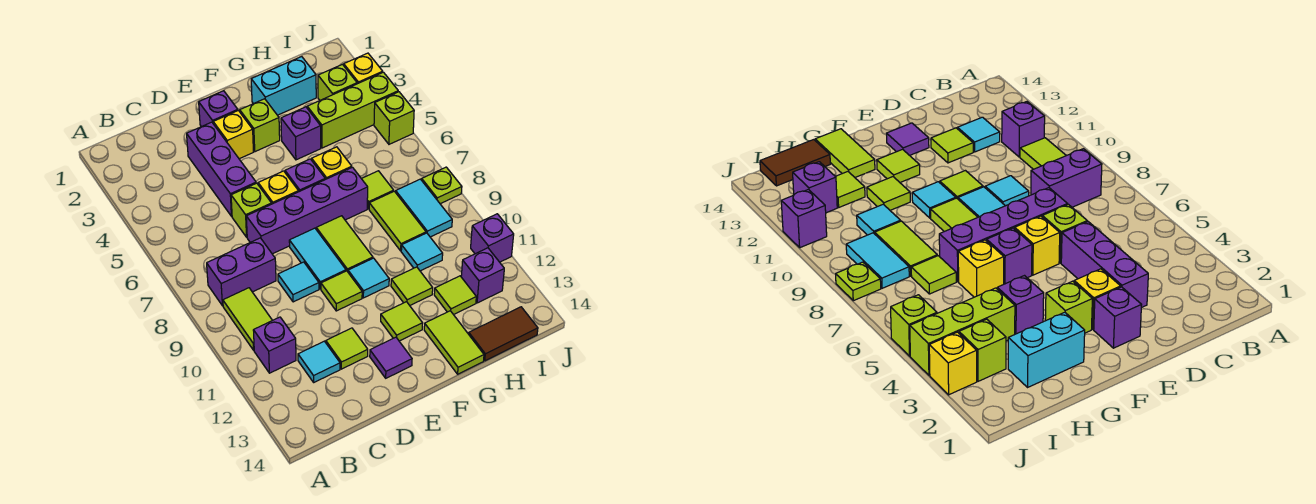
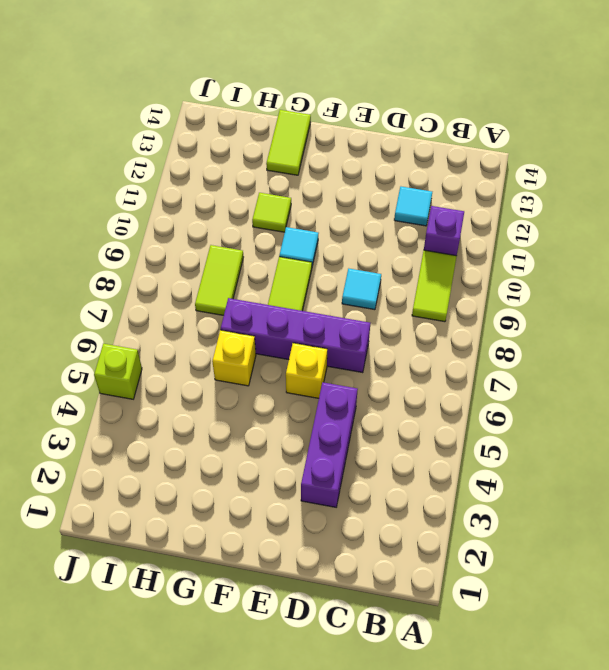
none -> purple brick B8:C8 level 1
none -> lime brick D6 level 1
none -> lime tile D12 level 1
none -> purple brick E2 level 1

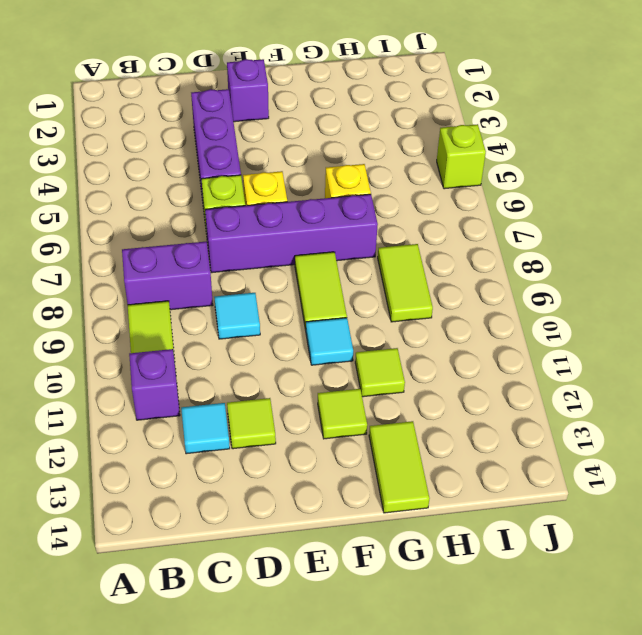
none -> yellow brick E3 level 1
none -> cyan tile E8:E9 level 1
none -> lime tile E10 level 1
none -> purple tile E13 level 1

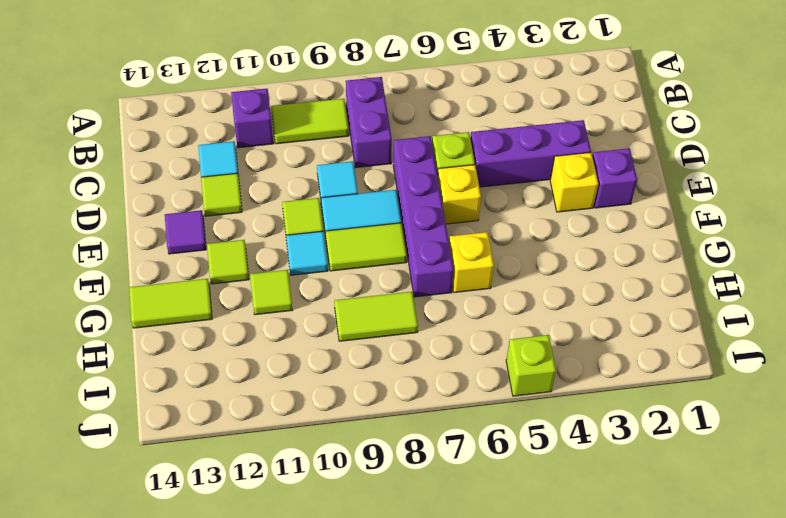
none -> lime brick F3 level 1
none -> purple brick F6 level 1
none -> cyan brick G2:H2 level 1
none -> purple brick G4 level 1

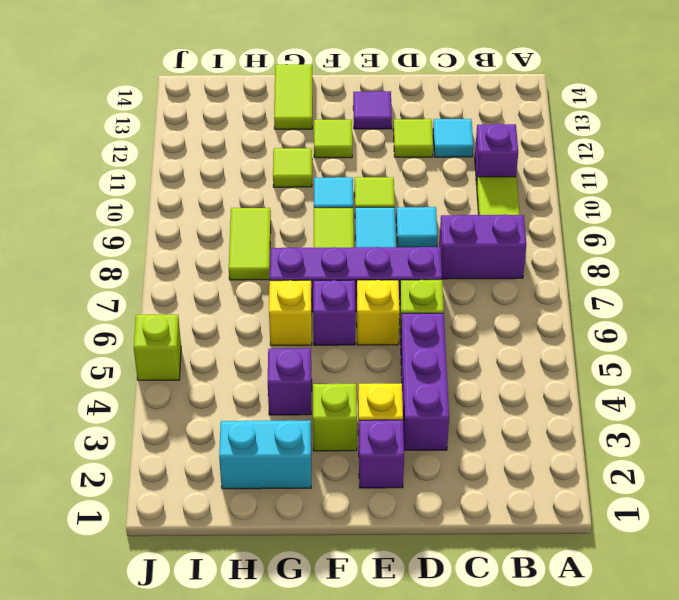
none -> lime brick H4:J4 level 1
none -> lime tile H7 level 1
none -> cyan tile H10 level 1
none -> lime tile H12 level 1

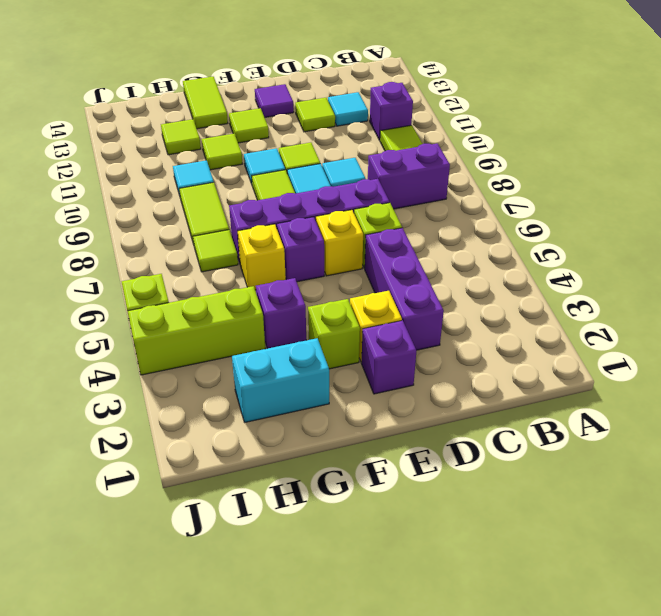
none -> brown tile H14:I14 level 1
none -> lime brick I3 level 1
none -> cyan tile I8:I9 level 1
none -> purple brick I12 level 1

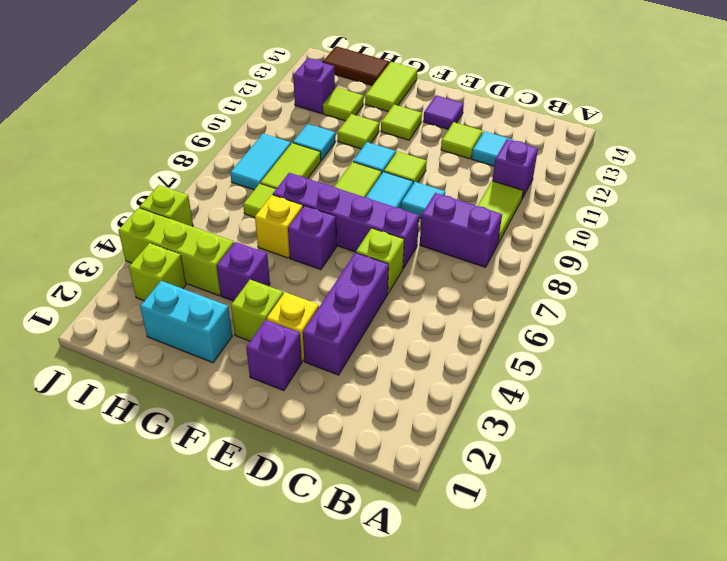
none -> yellow brick E6 level 1
none -> yellow brick J3 level 1
none -> lime plate J8 level 1
none -> purple brick J11 level 1

